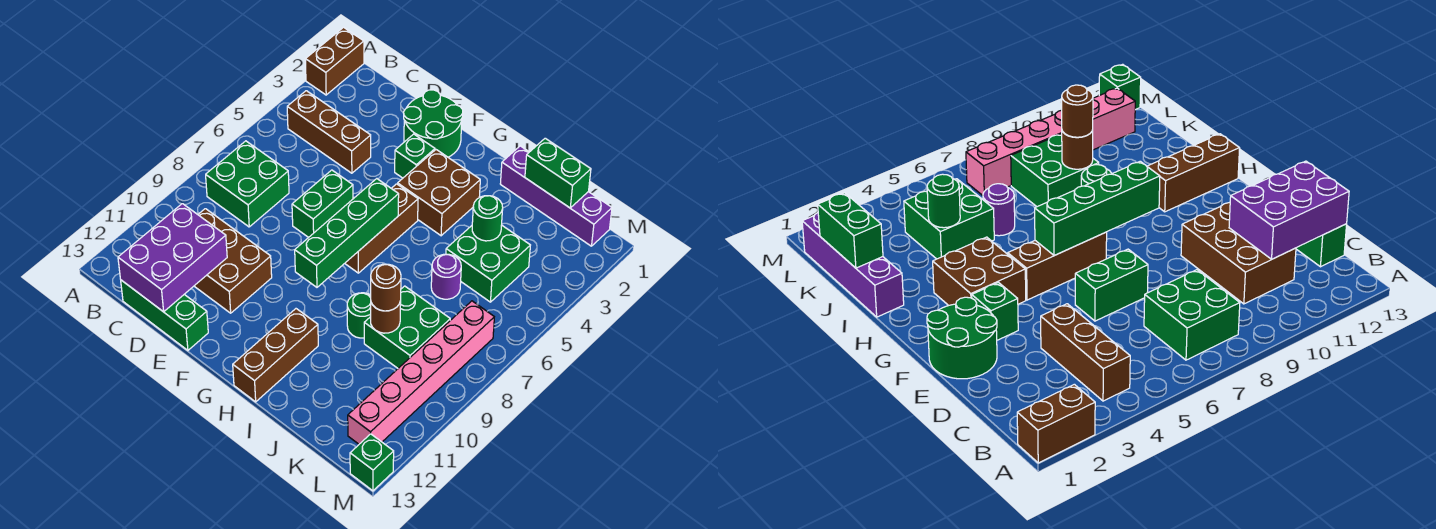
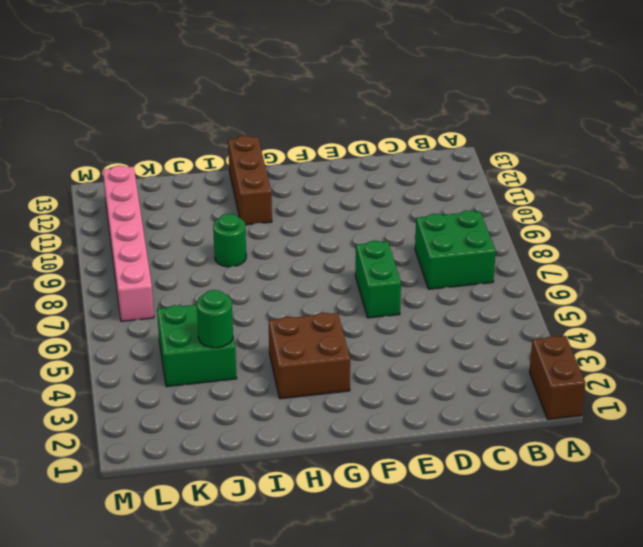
none -> brown brick B4:D4 level 1
none -> brown brick C10:E11 level 1
none -> green brick C13:E13 level 1

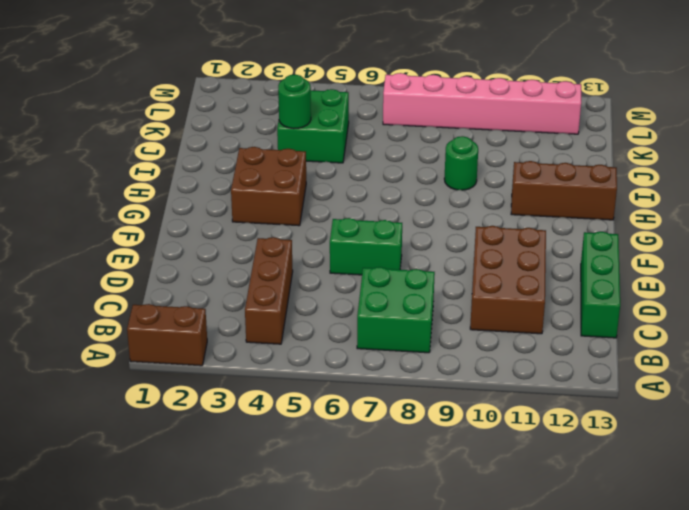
none -> green round brick E1:F2 level 1
none -> green brick F3 level 1
none -> brown brick G5:G7 level 1

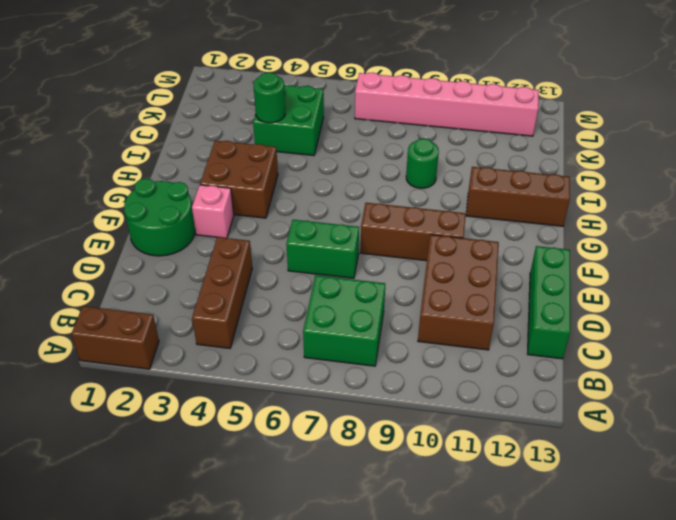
pink brick F3 level 1 -> green brick F3 level 1
brown brick F8:F10 level 1 -> brown brick G5:G7 level 1
none -> purple brick I1:L1 level 1
none -> purple round brick J6 level 1
none -> green brick J8:K9 level 1

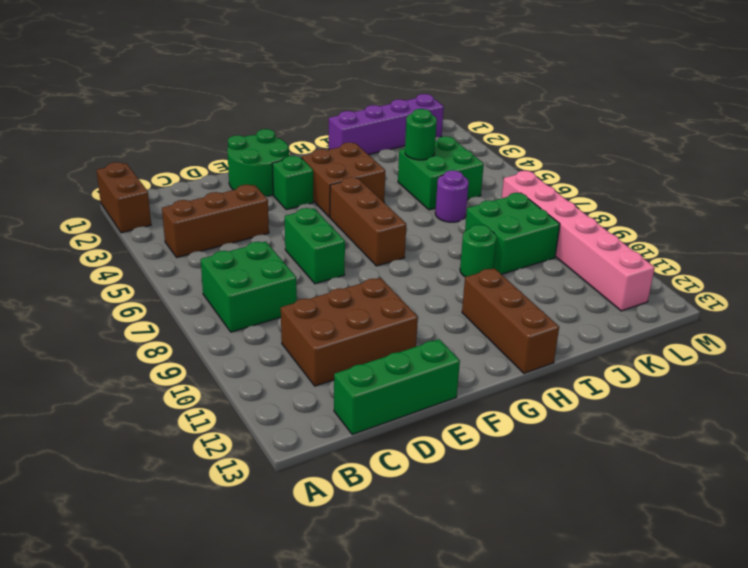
none -> green brick M13 level 1
none -> purple brick C11:D13 level 2
none -> green brick G6:G9 level 2

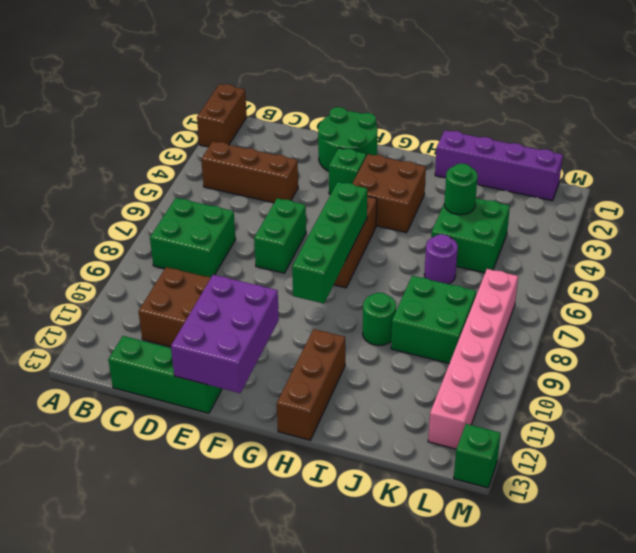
purple brick E11:F13 level 2 -> purple brick C11:D13 level 2
none -> green brick J1:K1 level 2
none -> brown round brick J9 level 2
none -> brown round brick J9 level 3

